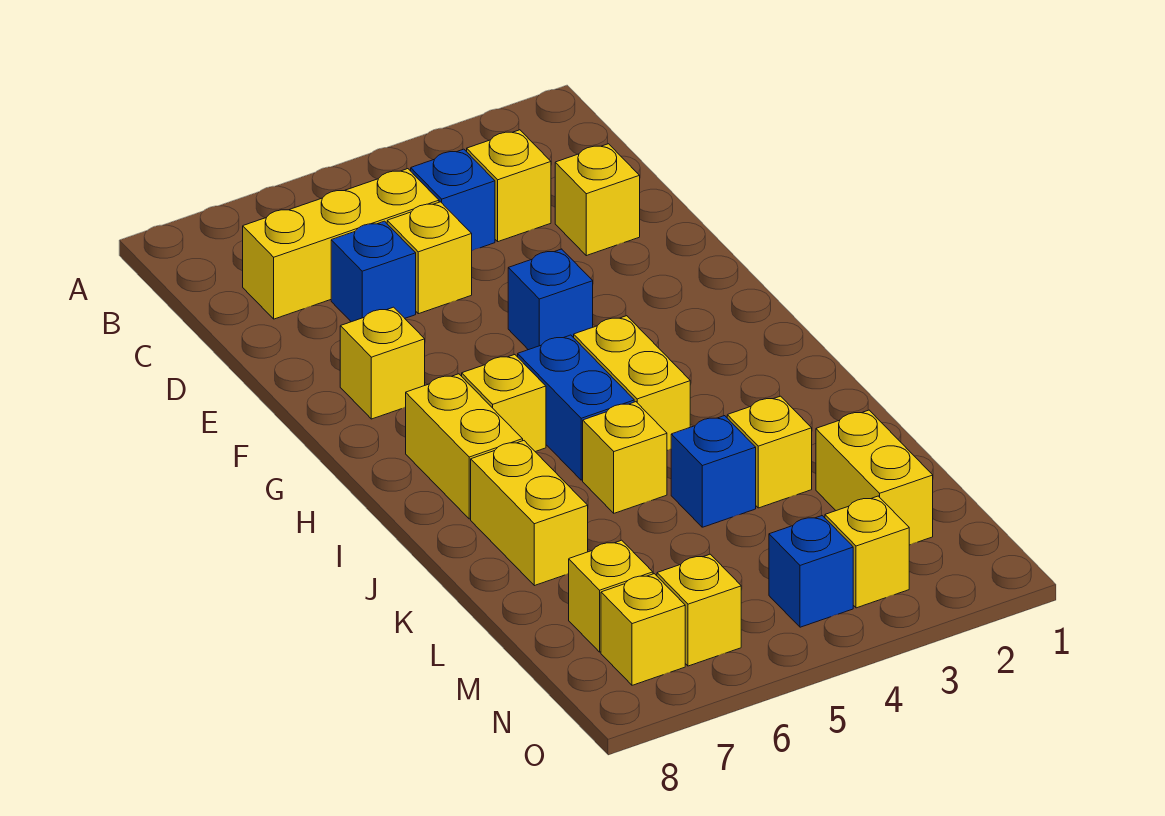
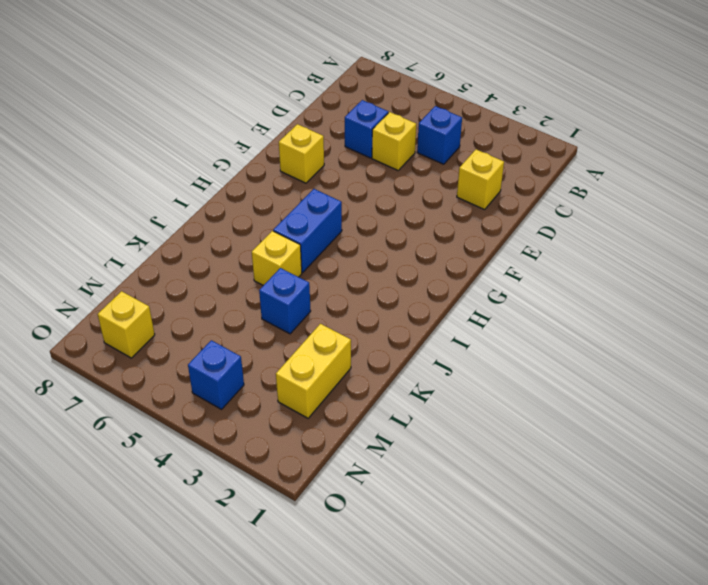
none -> yellow brick C3 level 1
none -> yellow brick C5:C7 level 1
none -> blue brick F4 level 1

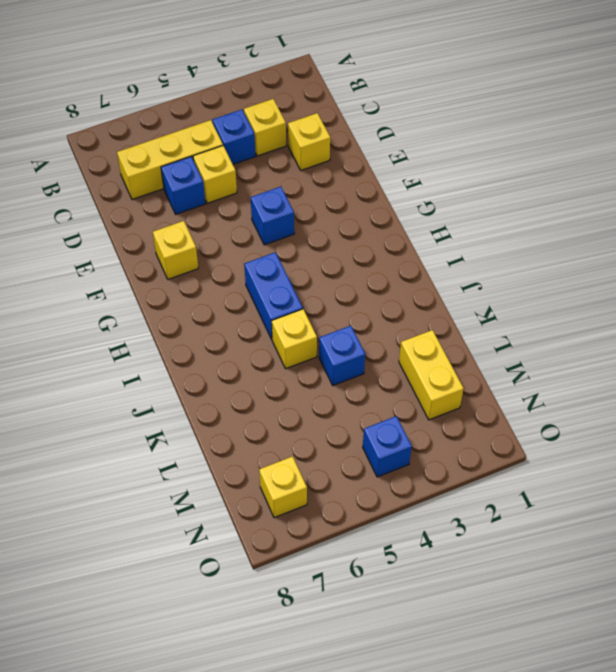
none -> yellow brick H4:I4 level 1
none -> yellow brick H6 level 1
none -> yellow brick H7:I7 level 1

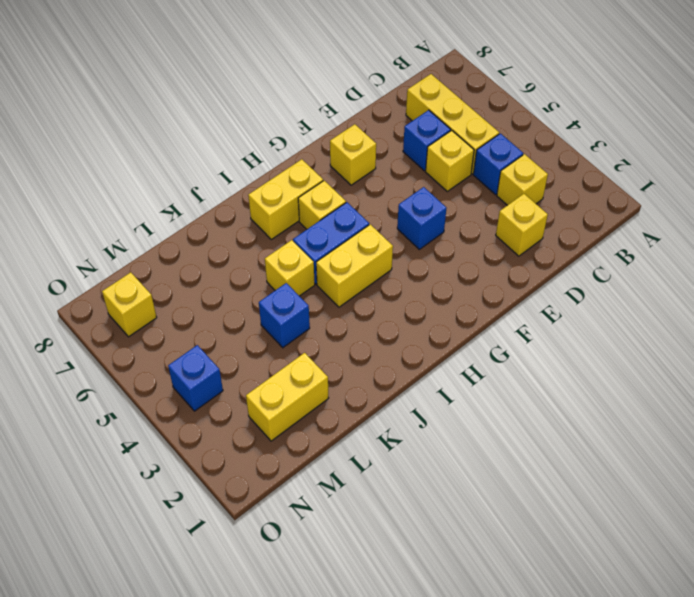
none -> yellow brick J7:K7 level 1
none -> yellow brick K3 level 1
none -> yellow brick M7 level 1

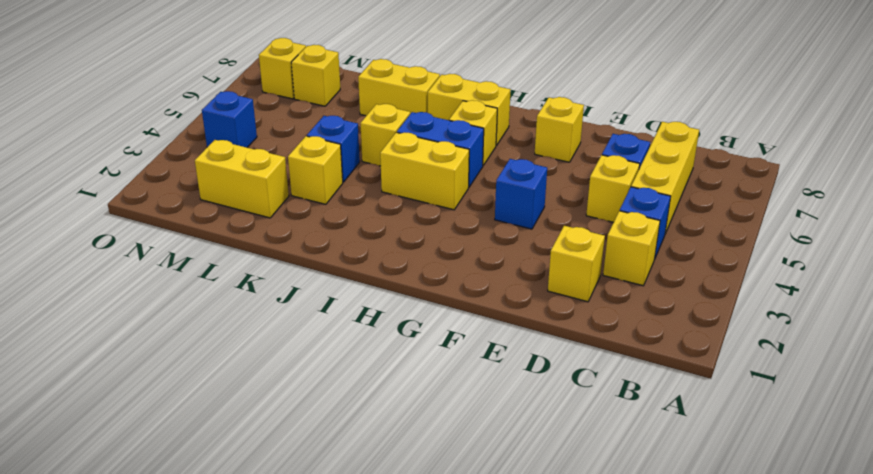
none -> yellow brick N3 level 1
none -> yellow brick N6 level 1

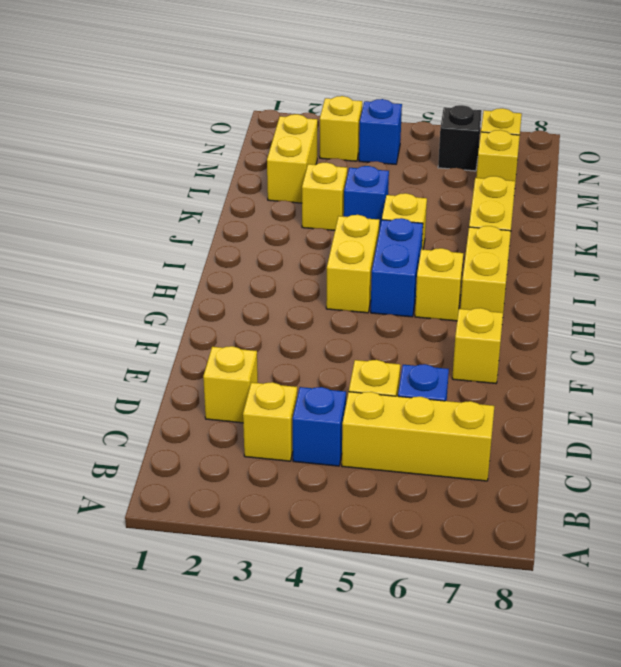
black brick N6 level 1 -> yellow brick N6 level 1
none -> blue brick F4 level 1

